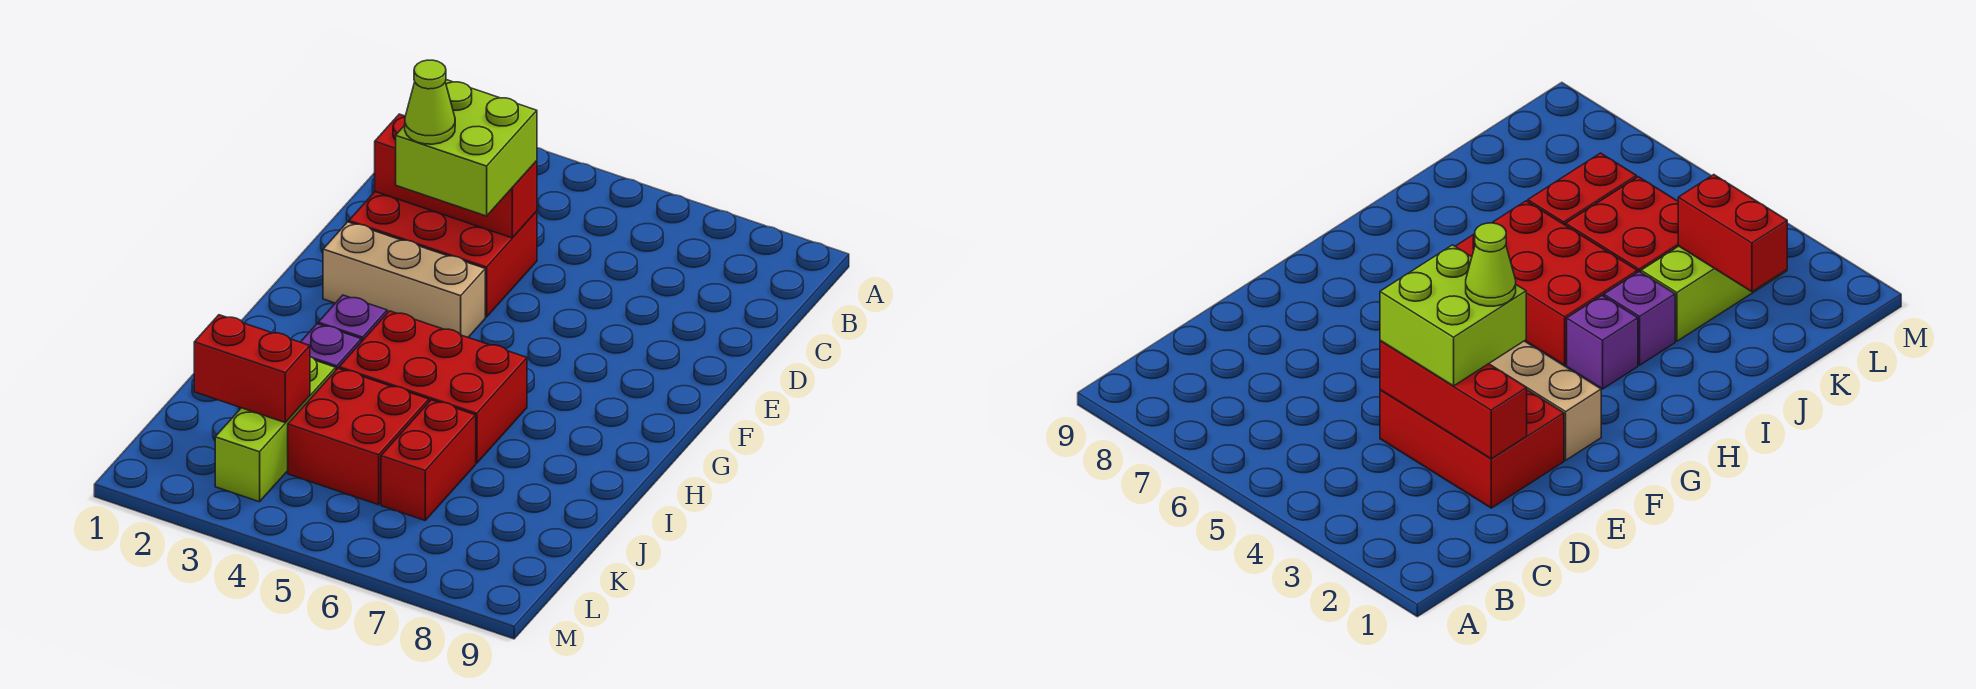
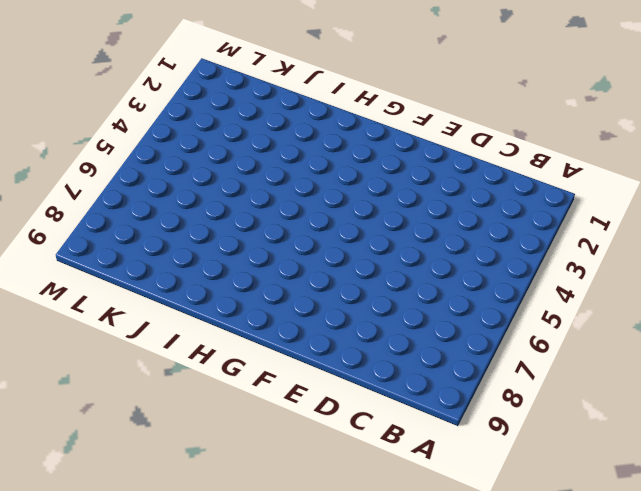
none -> red brick D2:E4 level 1
none -> tan brick F2:F4 level 1
none -> purple brick H3 level 1

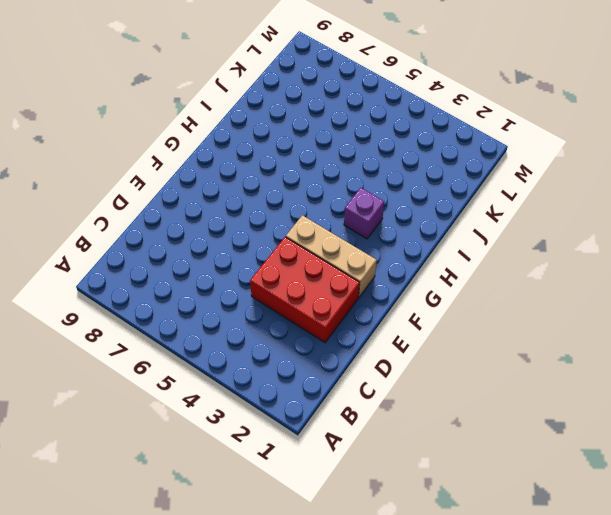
none -> red brick H4:I6 level 1
none -> purple brick I3 level 1
none -> lime brick J3:L3 level 1

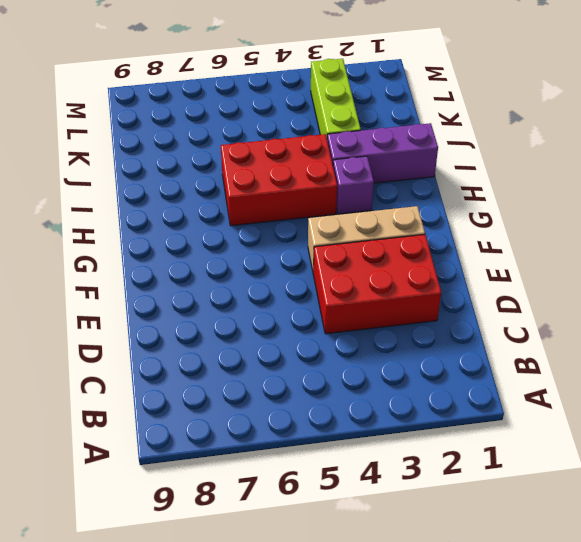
purple brick I1:I3 level 1 -> purple brick I3 level 1
none -> red brick J4:K5 level 1
none -> red brick J6:K6 level 1
none -> red brick D2:D4 level 2

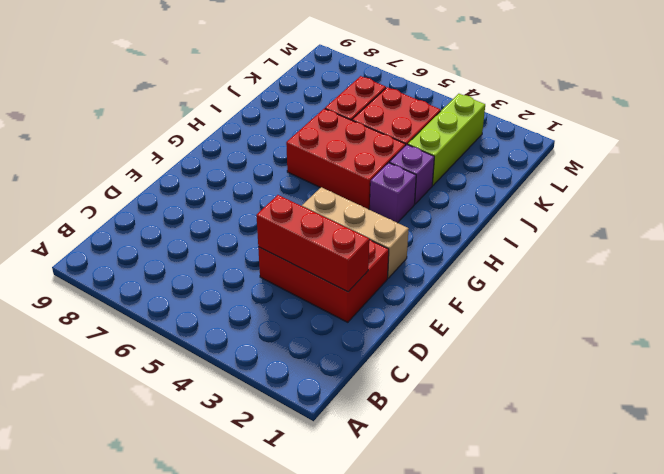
none -> red brick K2:K3 level 2
none -> lime brick D3:E4 level 3
none -> lime cone E3 level 4

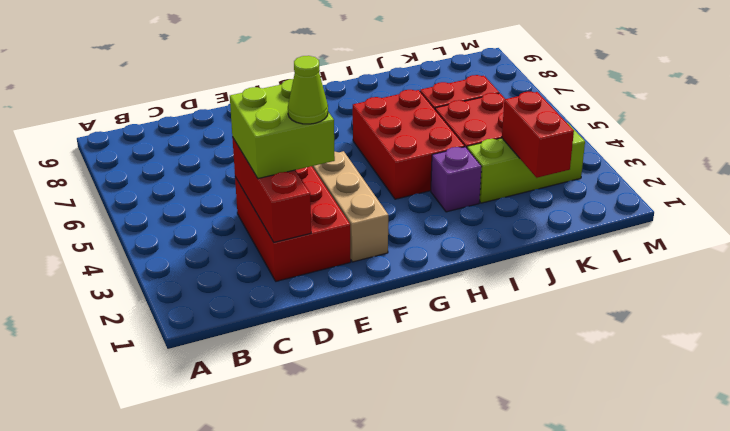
none -> purple brick H3 level 1

